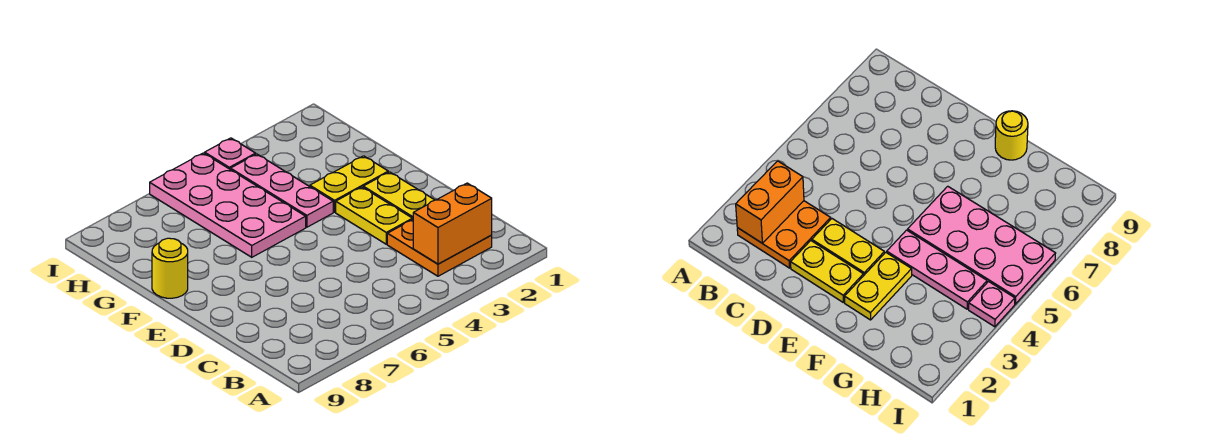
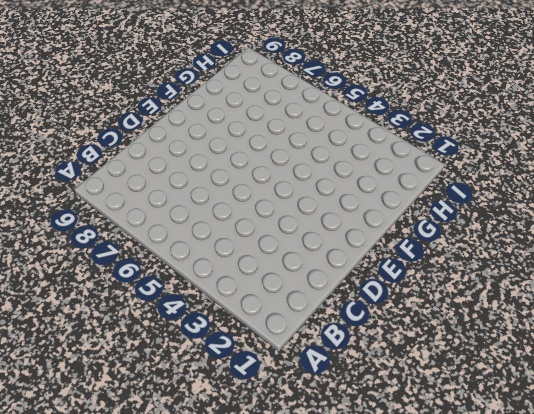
none -> orange plate B2:C3 level 1
none -> yellow plate D2:E2 level 1

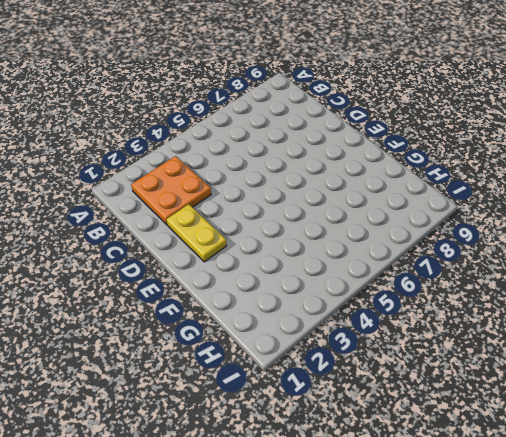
none -> yellow plate D3:E3 level 1
none -> yellow plate F2:F3 level 1

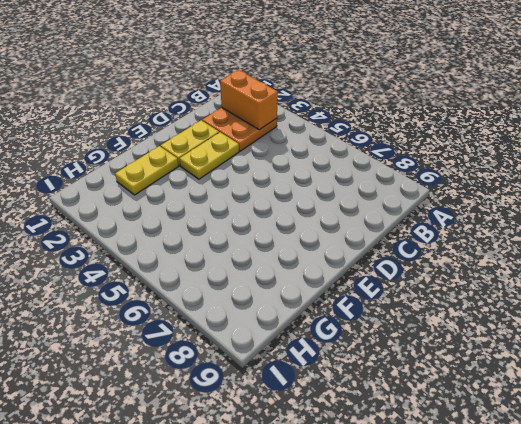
yellow plate F2:G2 level 1 -> yellow plate F2:F3 level 1
none -> pink plate F4:H4 level 1
none -> pink plate F5:I6 level 1

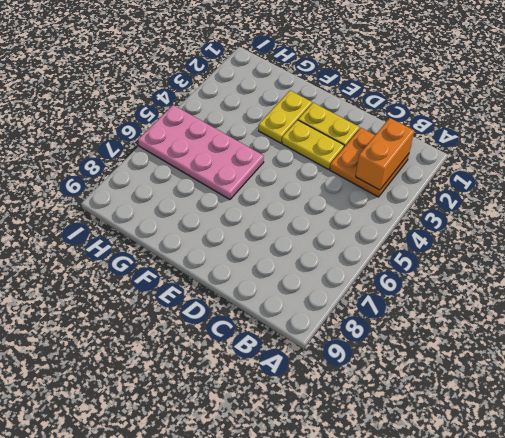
none -> pink plate F4:H4 level 1
none -> yellow round brick F9 level 1

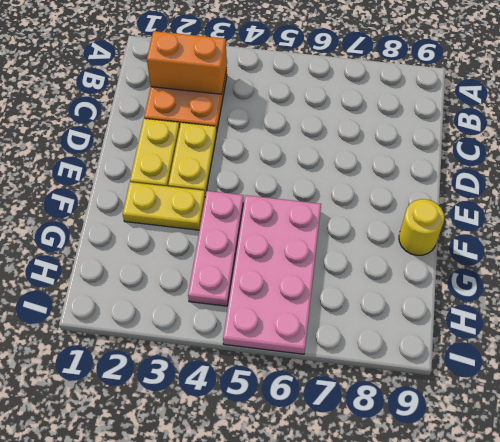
none -> pink plate I4 level 1

